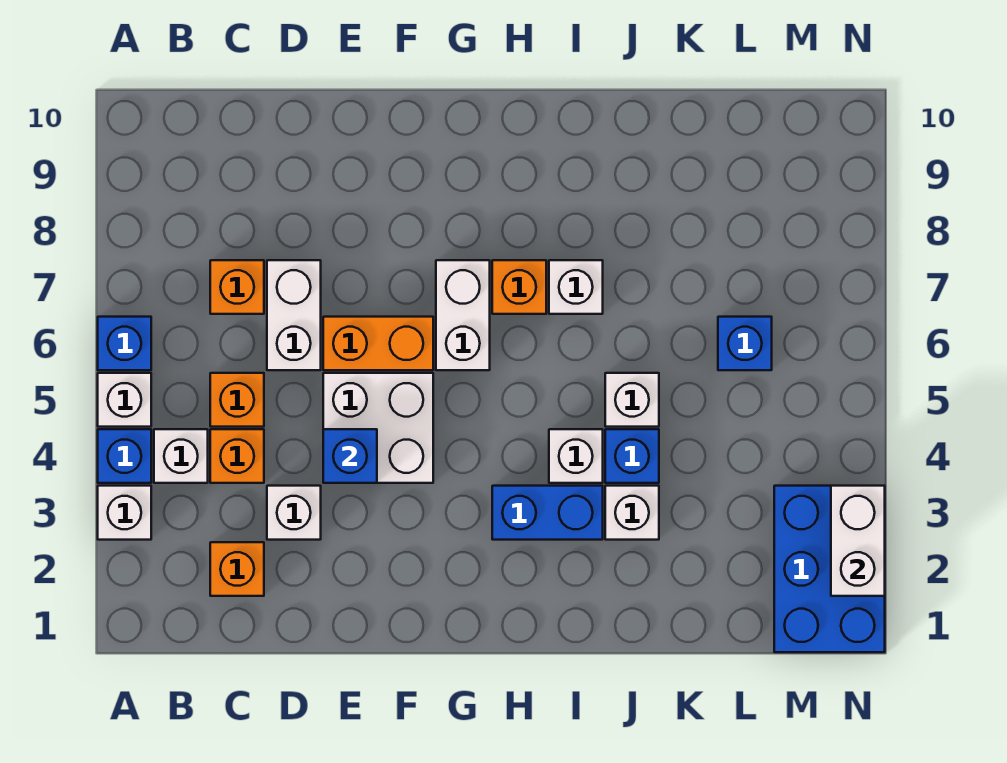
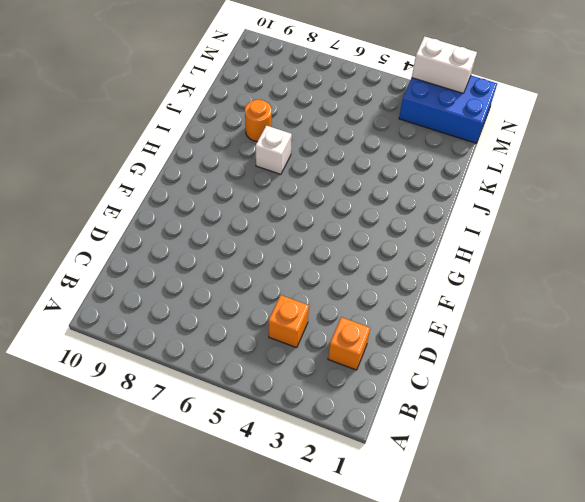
orange round brick J8 level 1 -> none
none -> white brick A3 level 1
none -> blue brick A4 level 1
none -> white brick A5 level 1

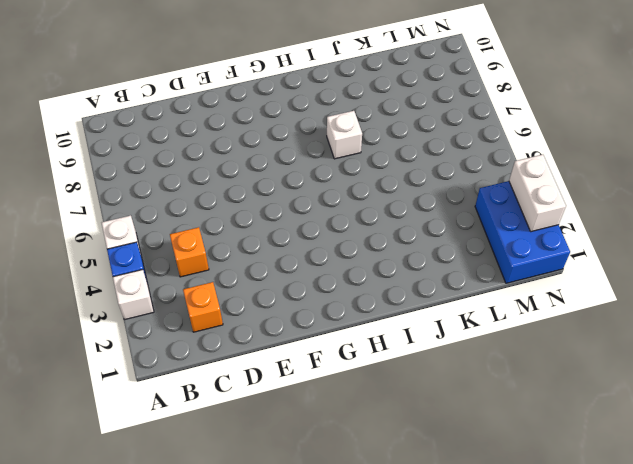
none -> blue brick A6 level 1
none -> white brick B4 level 1
none -> orange brick C5 level 1

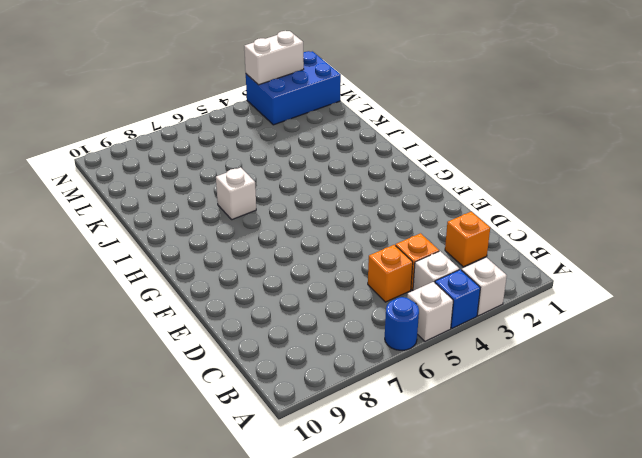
blue round brick A6 level 1 -> blue brick A6 level 1
none -> orange brick C7 level 1
none -> white brick D3 level 1
none -> white brick D6:D7 level 1

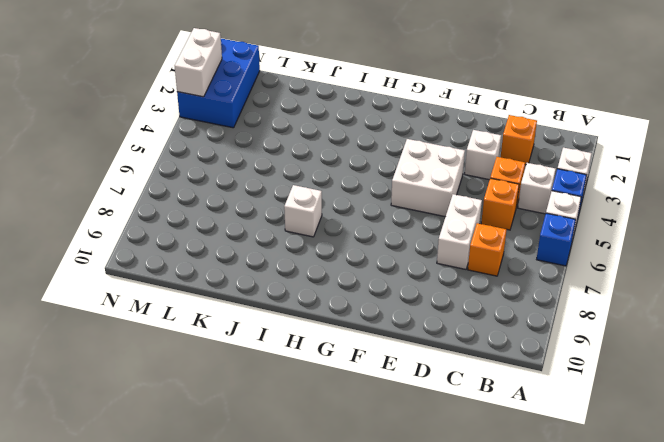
none -> orange brick E6:F6 level 1
none -> white brick G6:G7 level 1
none -> blue brick H3:I3 level 1

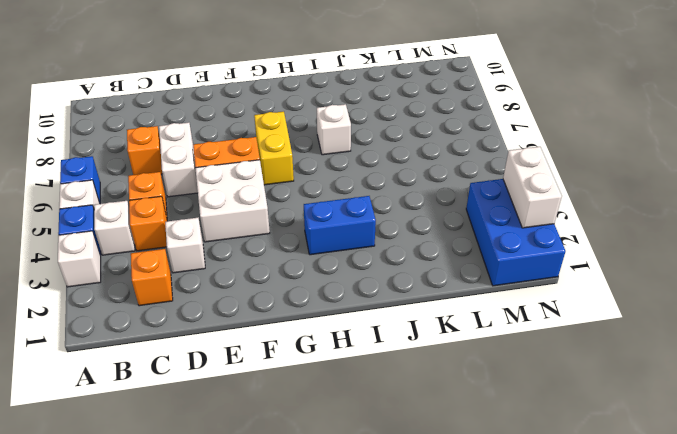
yellow brick G6:G7 level 1 -> white brick G6:G7 level 1
none -> orange brick H7 level 1
none -> white brick I4 level 1
none -> white brick J3 level 1

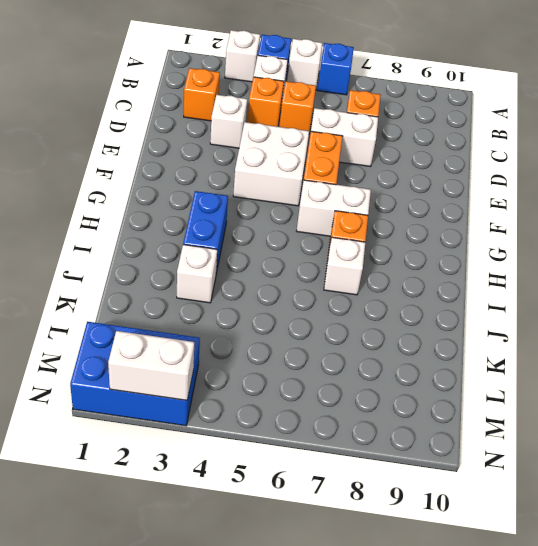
none -> white brick I4 level 1
none -> blue brick J4 level 1
none -> white brick J5 level 1

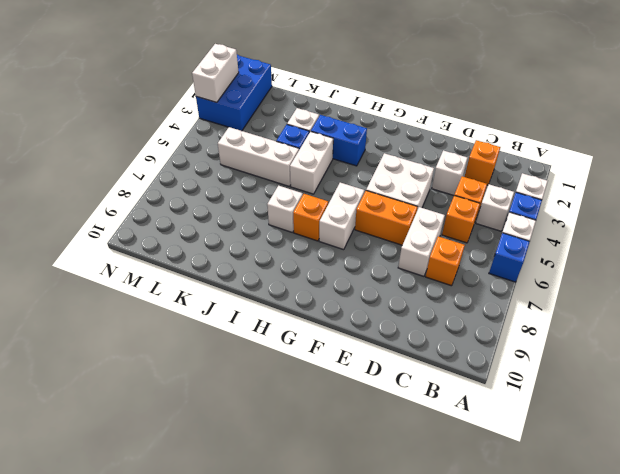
white brick I4:I5 level 1 -> white brick I4 level 1
white brick J5:L5 level 1 -> white brick J5 level 1
none -> blue brick L6 level 1
none -> blue brick E4 level 2

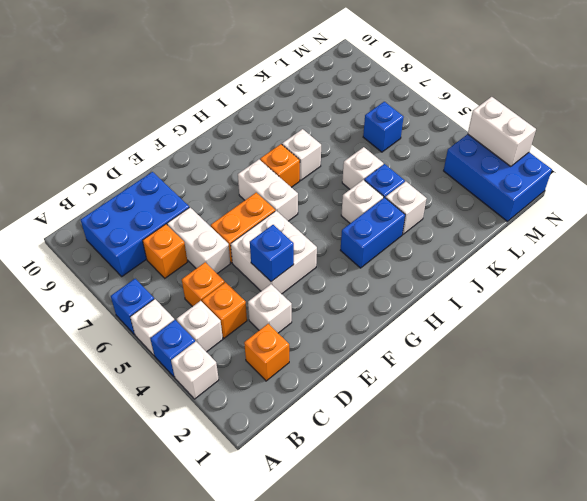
blue brick B8:D9 level 1 -> none

